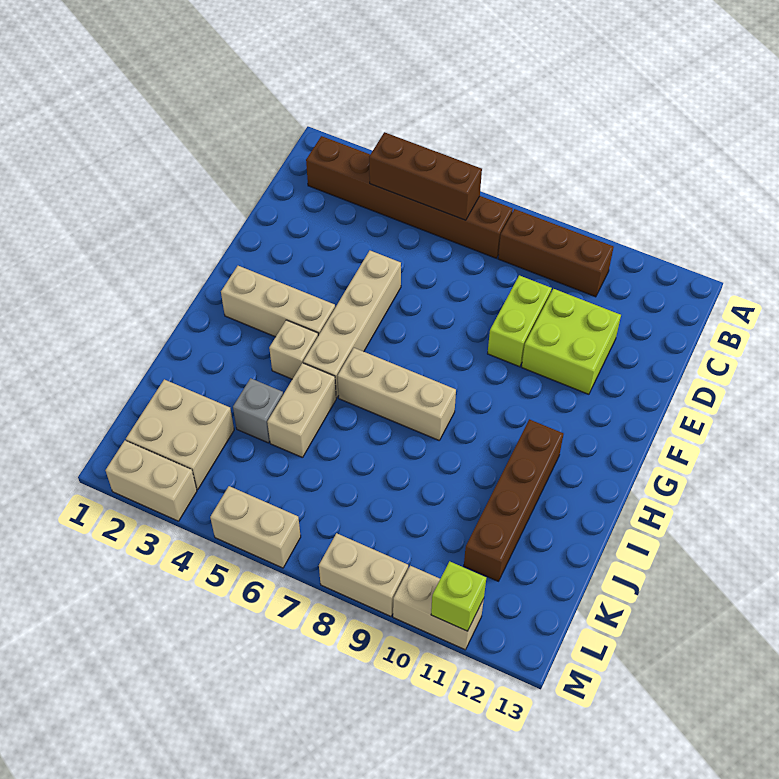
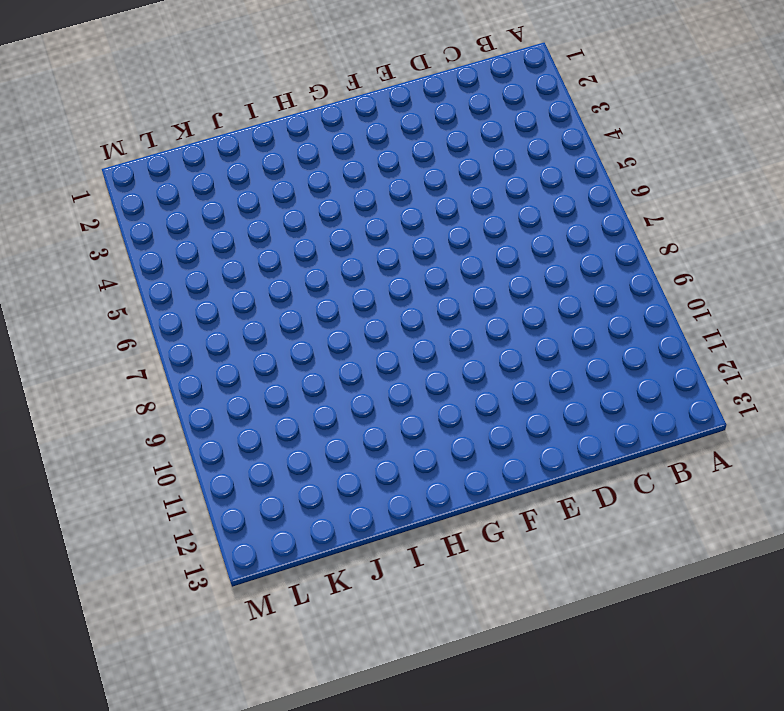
none -> brown brick B2:B7 level 1
none -> brown brick B8:B10 level 1
none -> lime brick D9:E9 level 1

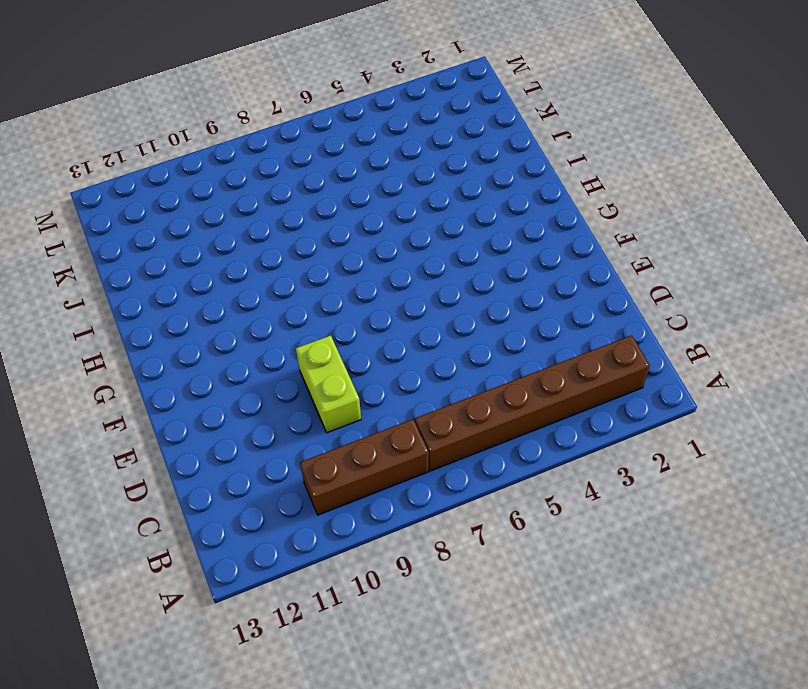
none -> lime brick D10:E11 level 1
none -> tan brick E5:H5 level 1
none -> tan brick G2:G4 level 1

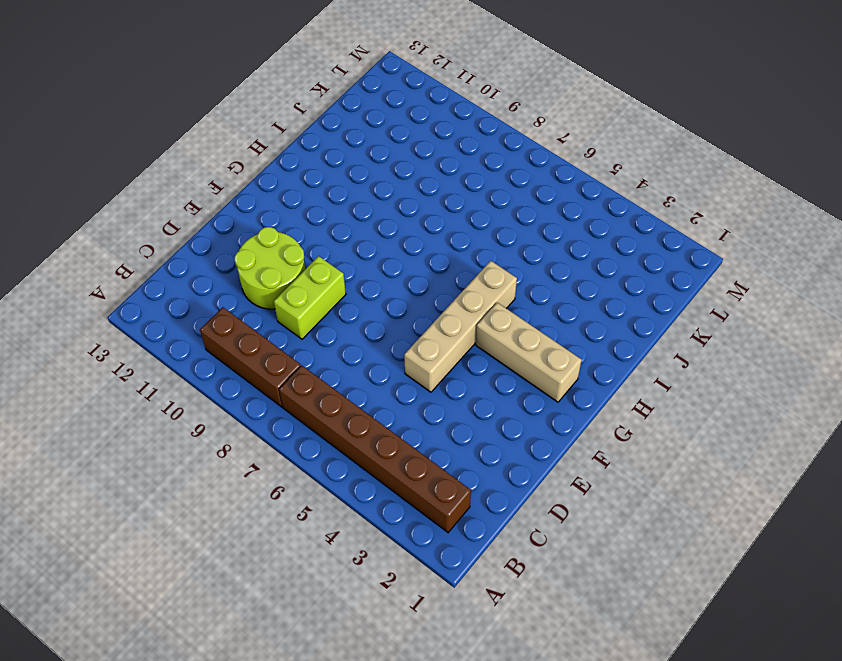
lime round brick D10:E11 level 1 -> lime brick D10:E11 level 1
none -> tan brick H4 level 1
none -> tan brick H6:H8 level 1
none -> brown brick H11:K11 level 1

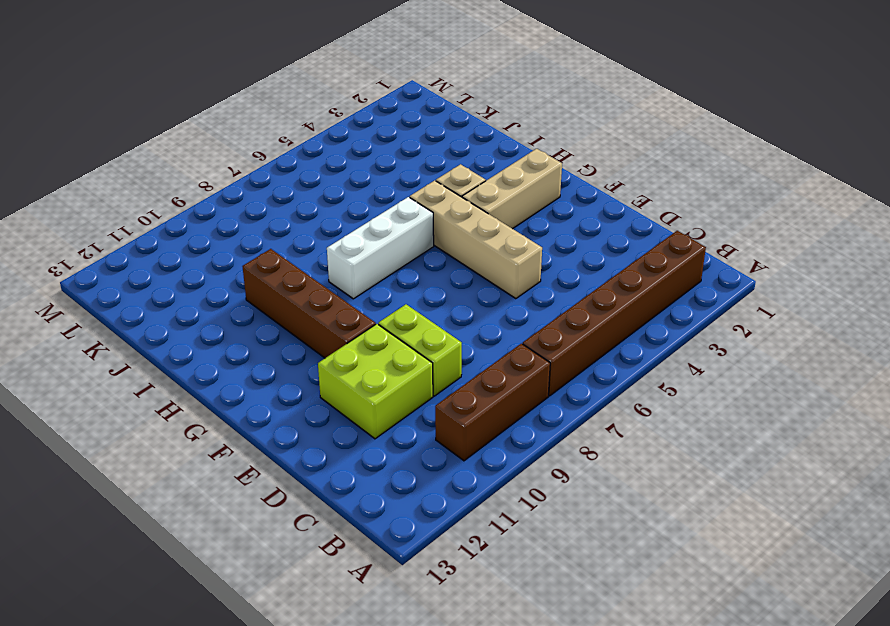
brown brick F10:I10 level 1 -> brown brick H11:K11 level 1
white brick H6:H8 level 1 -> tan brick H6:H8 level 1
none -> tan brick I5:J5 level 1
none -> grey brick J4 level 1
none -> tan brick K2:L3 level 1

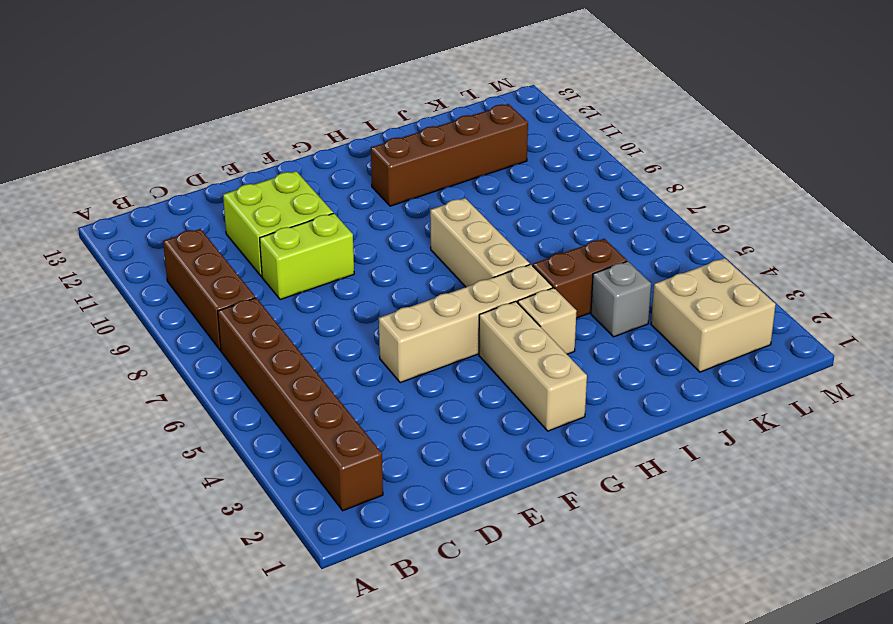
brown brick I5:J5 level 1 -> tan brick I5:J5 level 1
none -> tan brick M2:M3 level 1
none -> tan brick M5:M6 level 1
none -> tan brick M8:M9 level 1

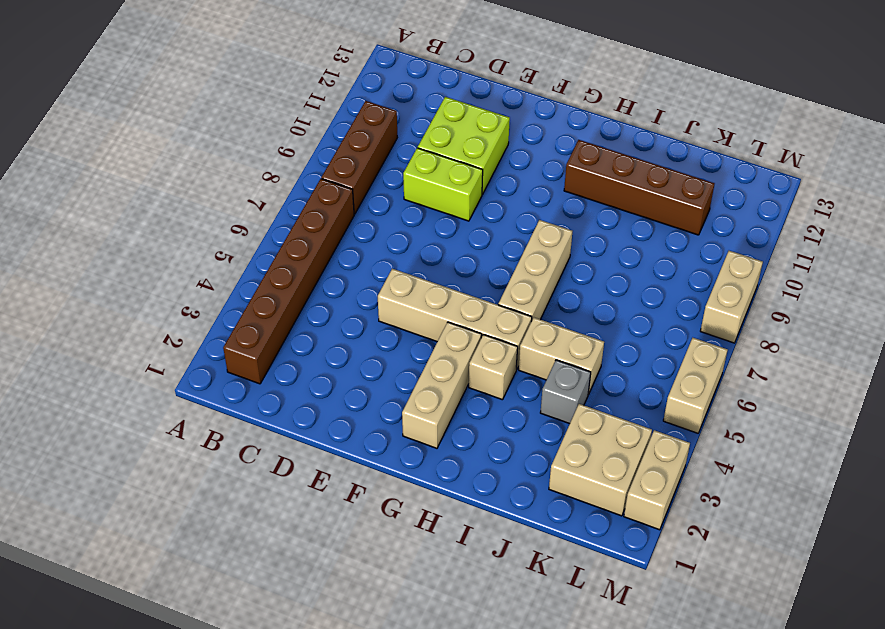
none -> tan brick M10:M11 level 1
none -> brown brick B4:B6 level 2
none -> lime brick M11 level 2

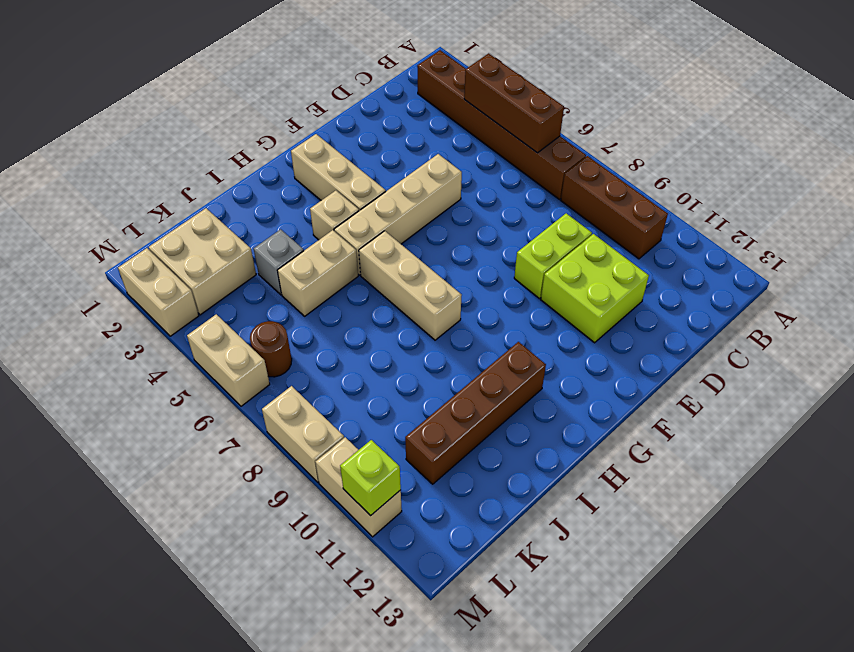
brown round brick L6 level 1 -> none

